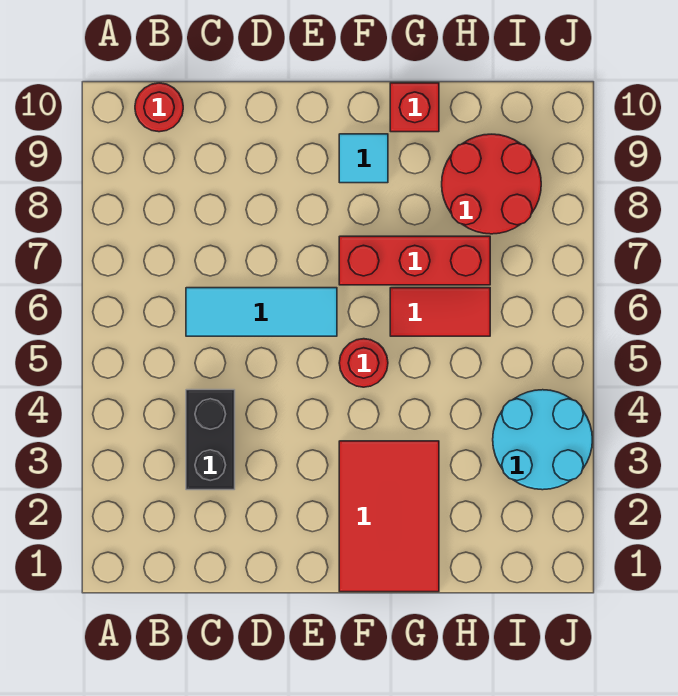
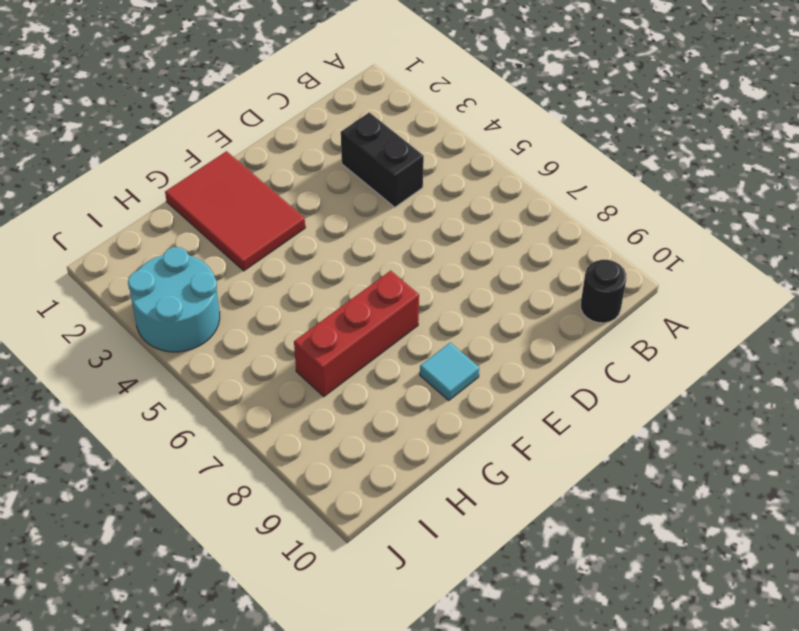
black round brick B10 level 1 -> red round brick B10 level 1
none -> cyan tile C6:E6 level 1
none -> red round brick F5 level 1

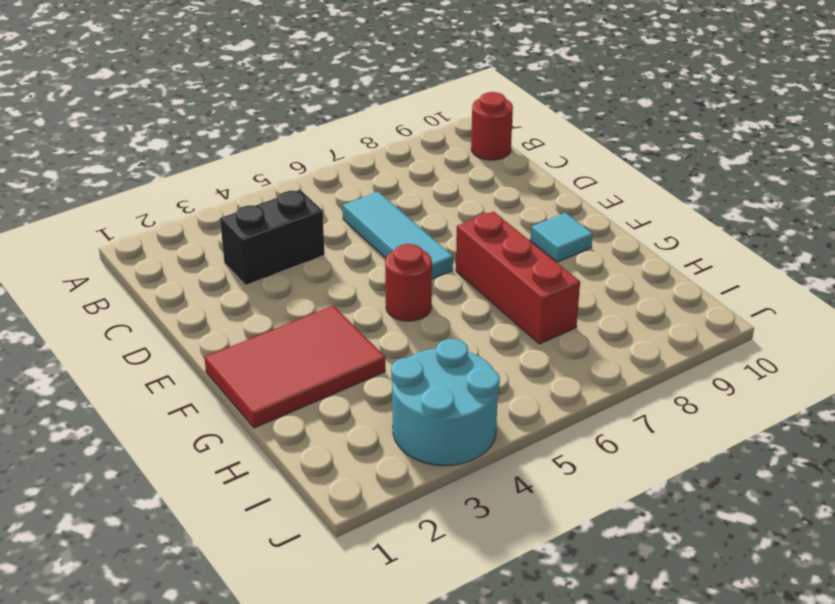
none -> red tile G6:H6 level 1
none -> red brick G10 level 1

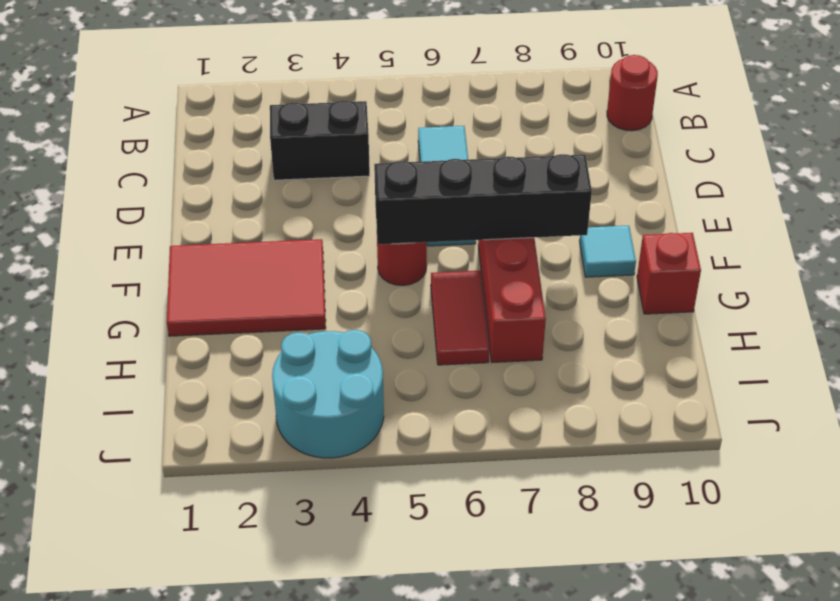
black brick F5:F8 level 2 -> none
none -> red round brick H8:I9 level 1

